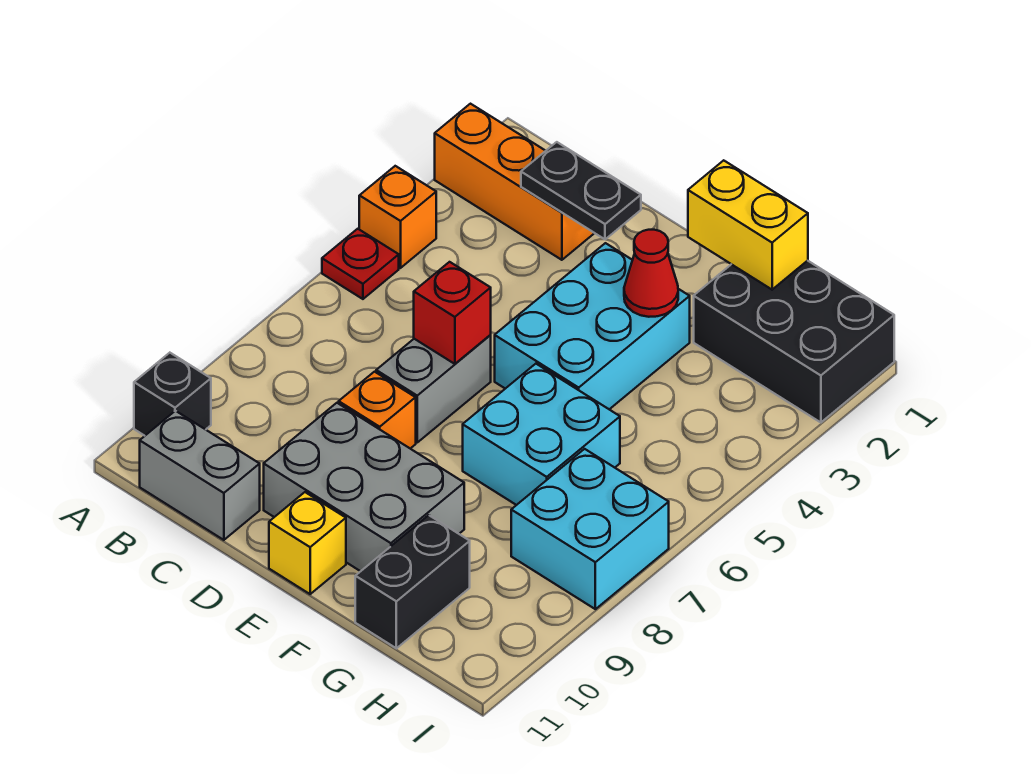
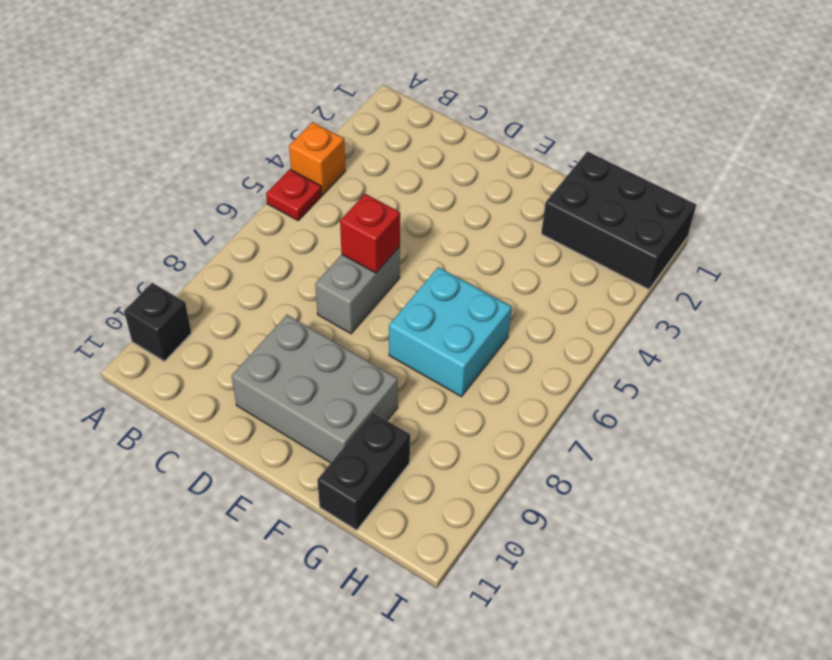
none -> orange brick A2:C2 level 1
none -> grey brick B11:C11 level 1
none -> orange brick D8 level 1

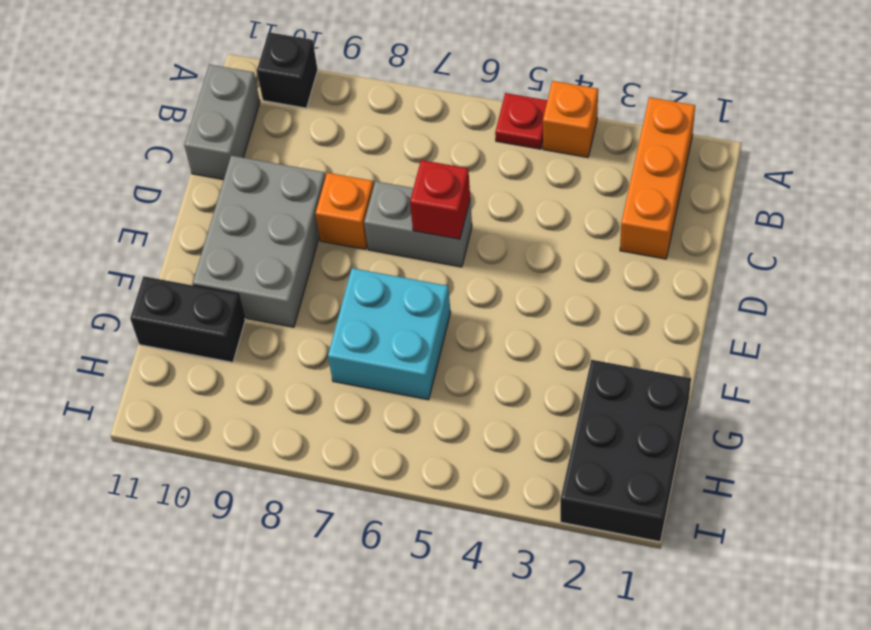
none -> cyan brick E3:F5 level 1
none -> yellow brick E11 level 1
none -> cyan brick H7:I8 level 1

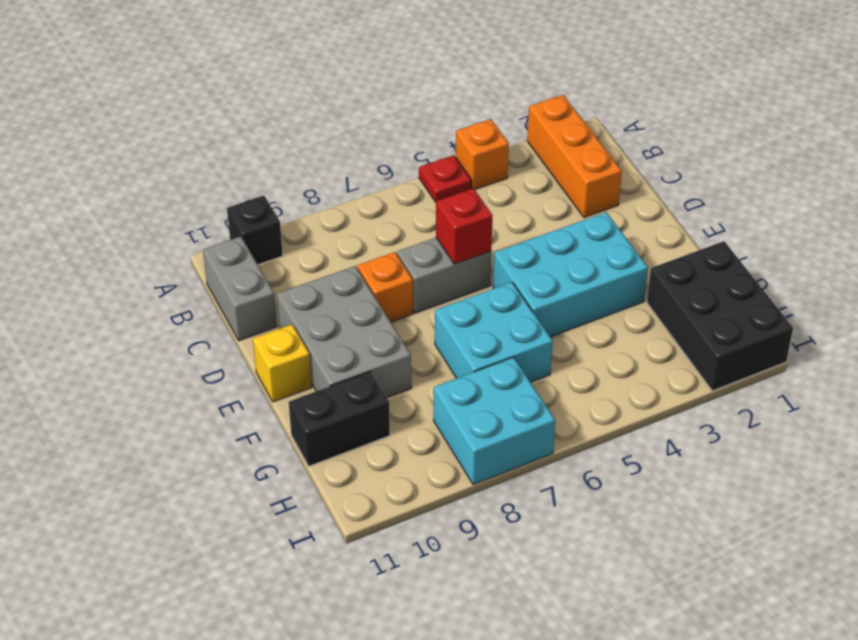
none -> black plate C2:D2 level 2
none -> yellow brick F1:G1 level 2
none -> red cone F3 level 2

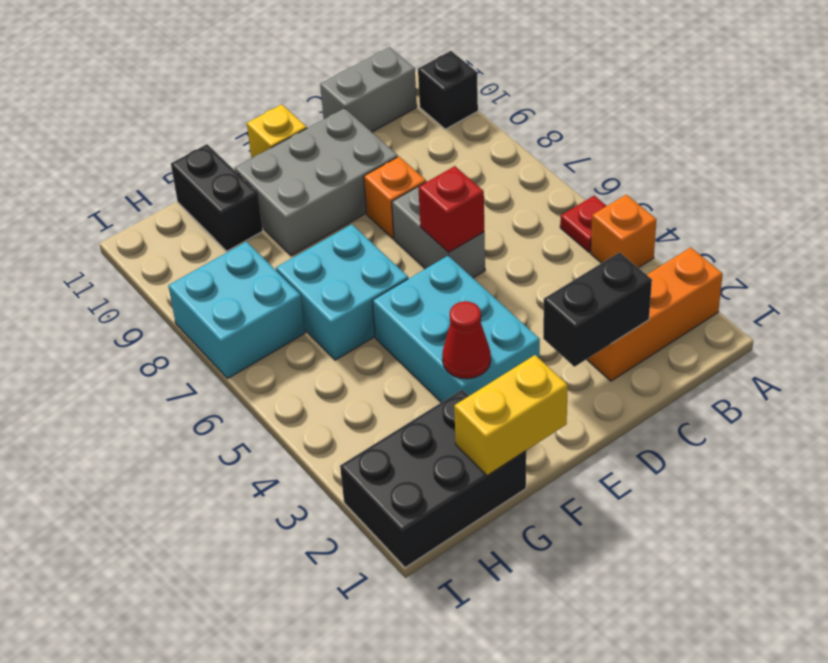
black brick C2:D2 level 2 -> black plate C2:D2 level 2

